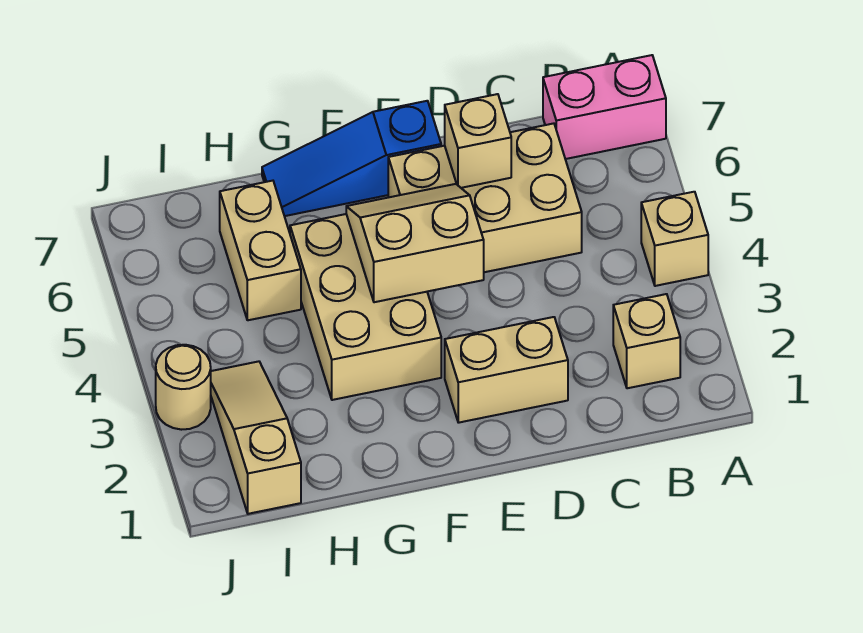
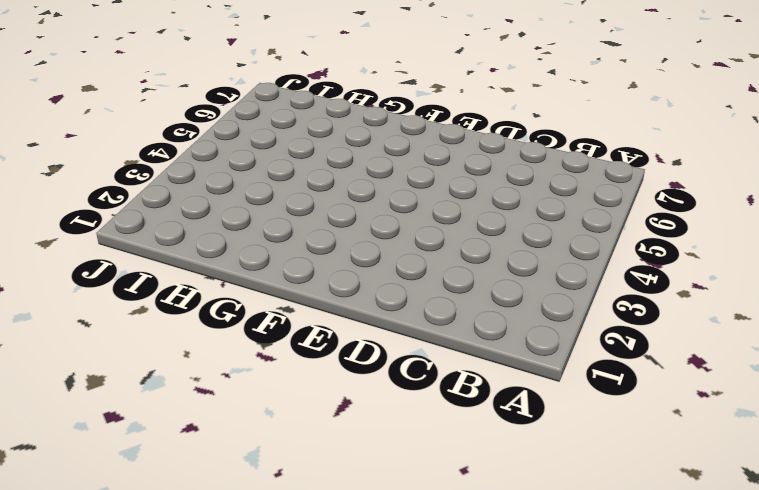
none -> tan brick A4 level 1
none -> pink brick A7:B7 level 1
none -> tan brick B2 level 1

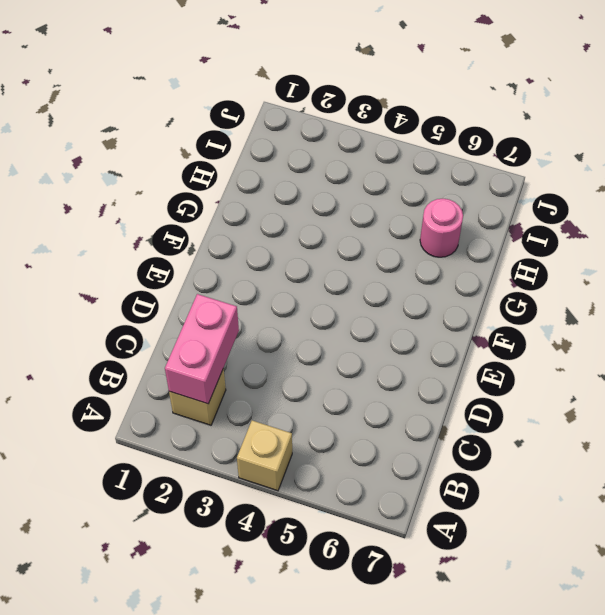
pink brick B2:C2 level 2 -> pink brick A7:B7 level 1
pink round brick H6 level 1 -> tan brick H5:H6 level 1
none -> tan brick C5:E6 level 1
none -> tan brick D2:E2 level 1
none -> blue slope E7:G7 level 1 top E

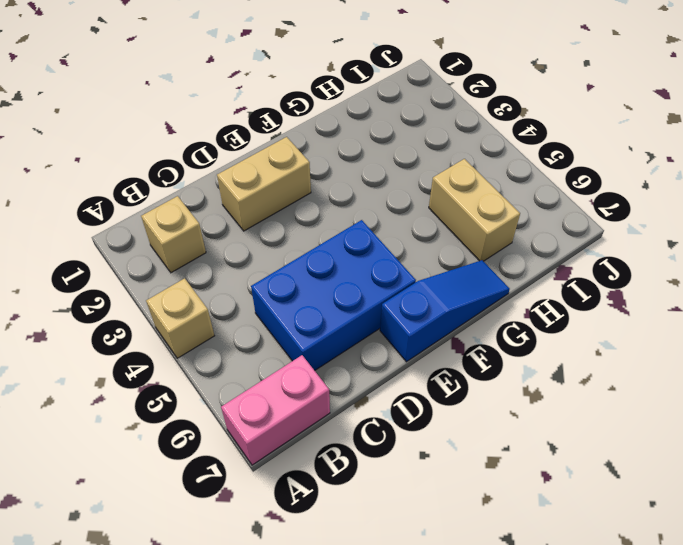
blue brick C5:E6 level 1 -> tan brick C5:E6 level 1
none -> tan brick F3:G5 level 1
none -> tan slope I1:I3 level 1 top 1
none -> tan round brick J3 level 1

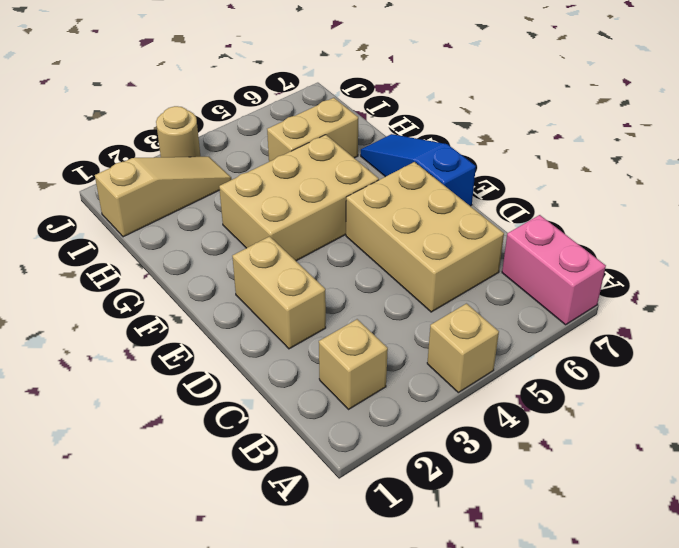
none -> tan brick D6 level 2
none -> tan slope E4:F5 level 2 top 4

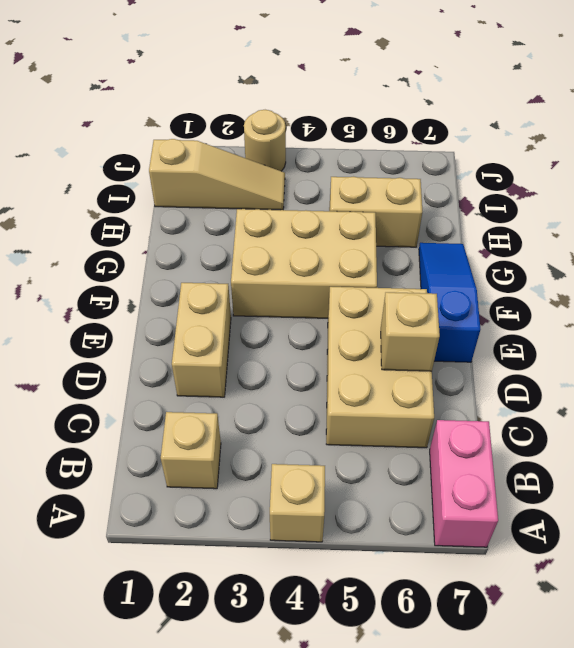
none -> tan slope E4:F5 level 2 top 4

